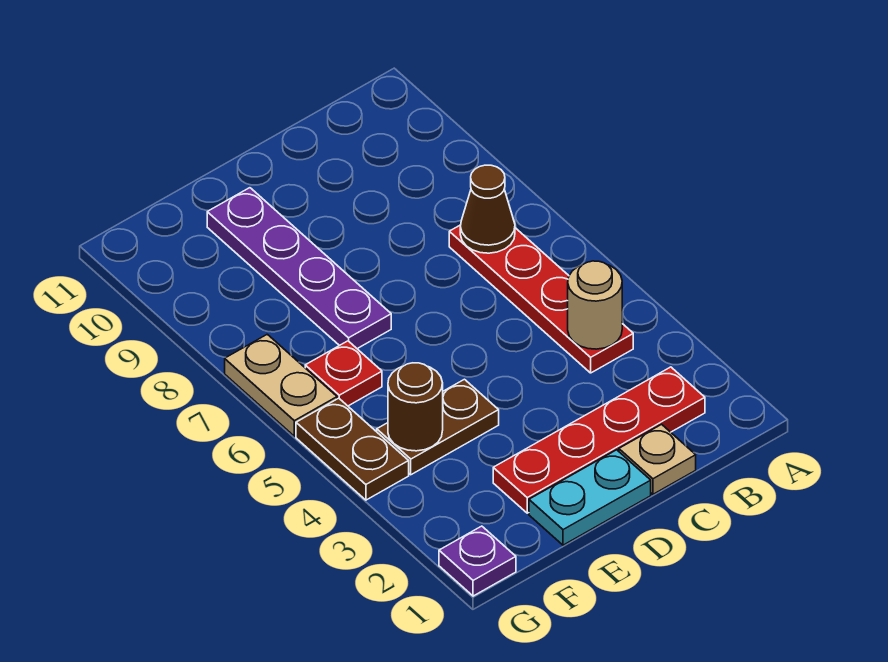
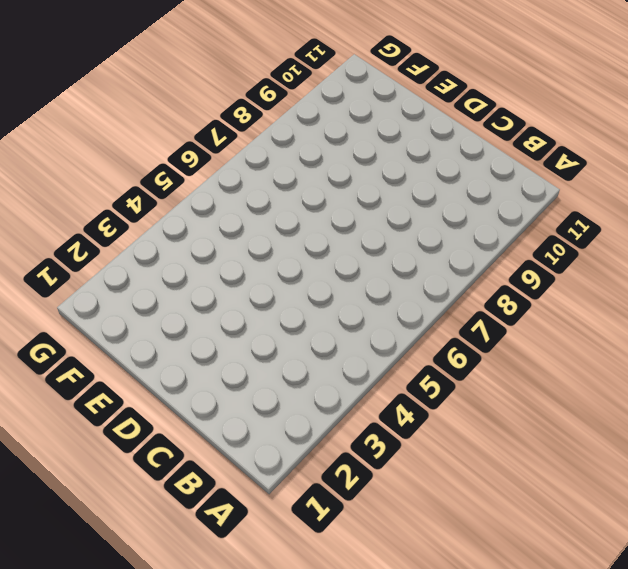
none -> red plate B2:E2 level 1
none -> red plate B4:B7 level 1
none -> tan plate C1 level 1

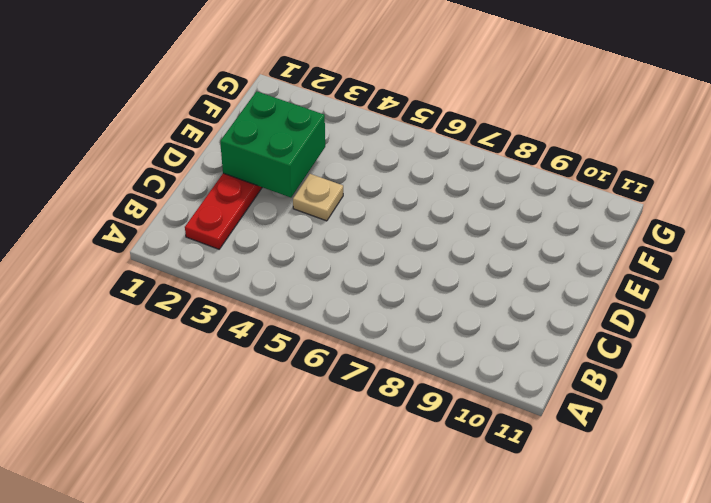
green brick D2:E3 level 2 -> none
tan plate D4 level 1 -> tan plate C1 level 1
none -> red plate B4:B7 level 1
none -> cyan plate D1:E1 level 1
none -> brown plate E4:F4 level 1

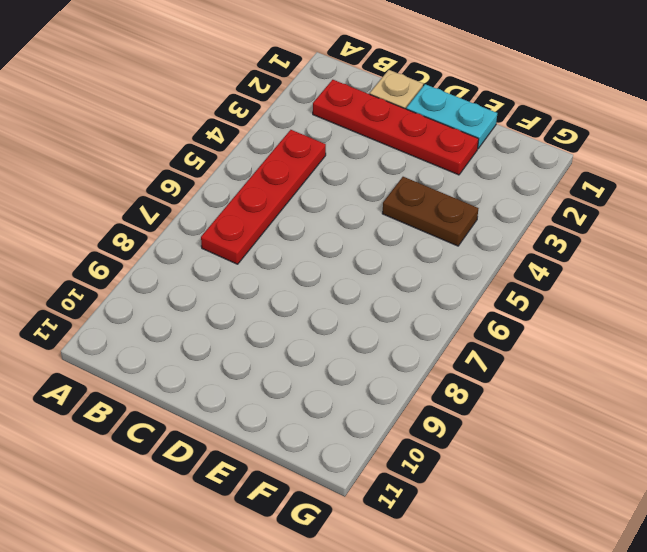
none -> purple plate E7:E10 level 1
none -> red plate F6 level 1
none -> purple plate G1 level 1

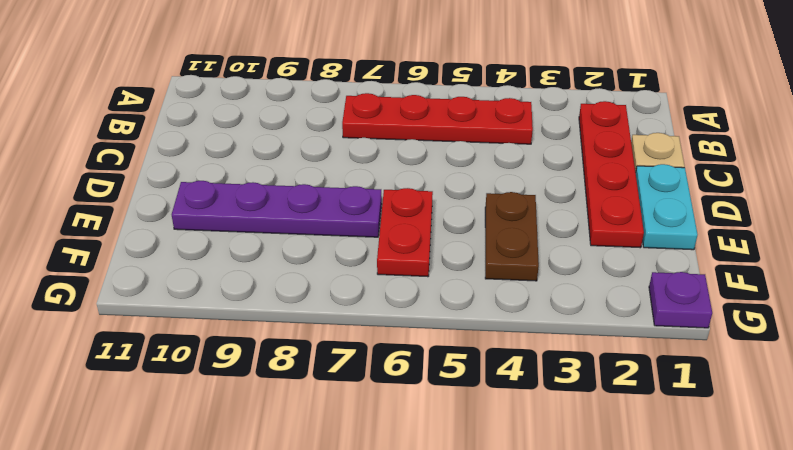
red plate E6:F6 level 1 -> red plate F6 level 1
none -> brown plate G4:G5 level 1
none -> tan plate G6:G7 level 1
none -> tan round brick B4 level 2

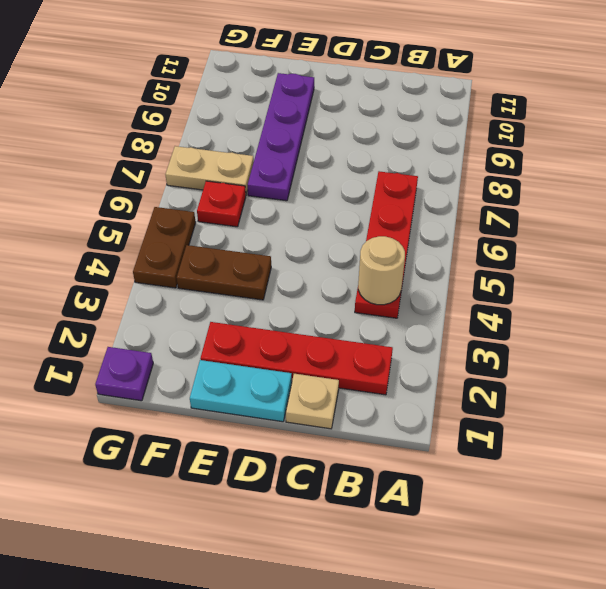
tan plate F7:G7 level 1 -> tan plate G6:G7 level 1
none -> brown cone B7 level 2
none -> brown round brick F4 level 2

